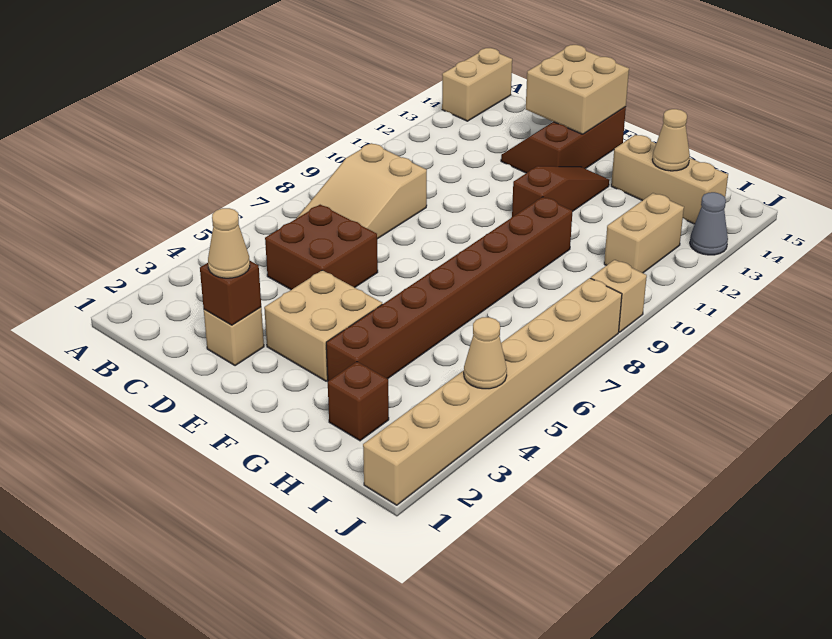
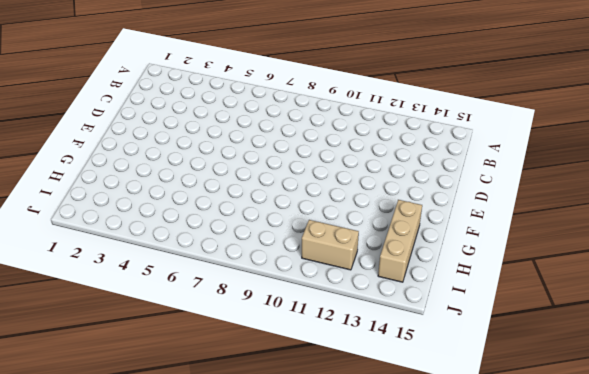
none -> tan brick A14:A15 level 1
none -> tan slope B7:C9 level 1 top 9
none -> brown brick C5:D6 level 1

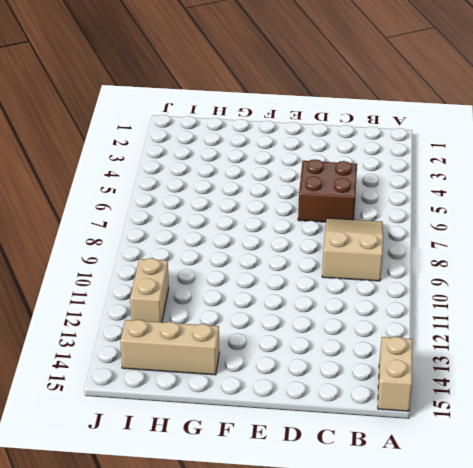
none -> tan brick D2 level 1
none -> brown slope D13:E15 level 1 top E
none -> tan brick E3:F4 level 1

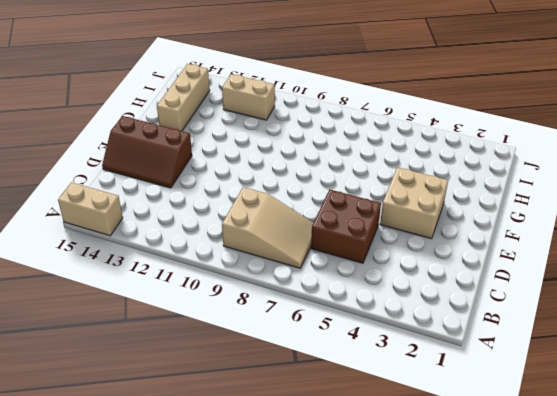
none -> tan brick D2 level 1
none -> brown slope F11:F13 level 1 top 11
none -> brown brick G3:G10 level 1

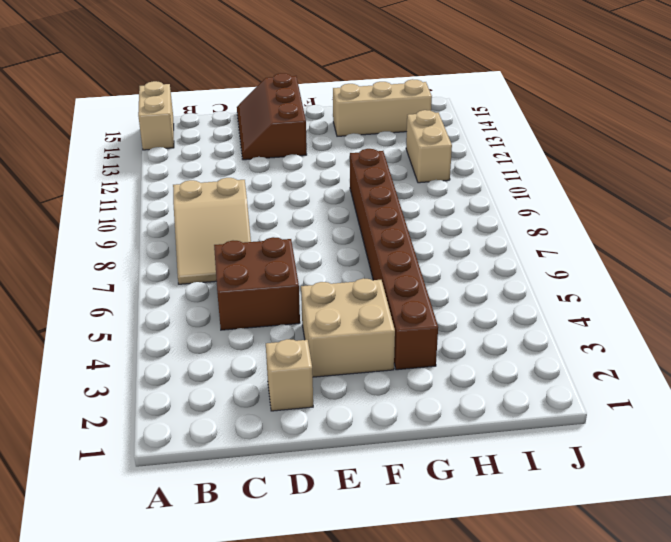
none -> brown slope F11:F13 level 1 top 11
none -> brown brick H2 level 1
none -> tan brick J1:J8 level 1

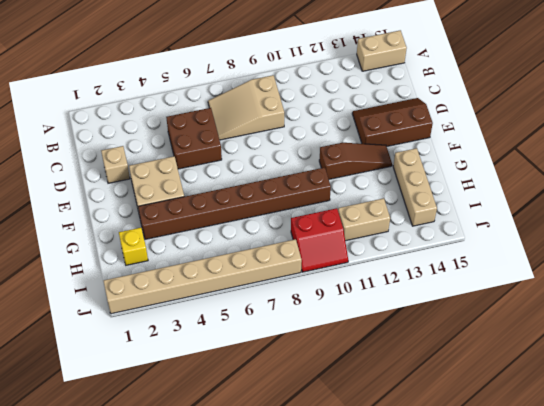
yellow brick H2 level 1 -> brown brick H2 level 1
red slope I9:J10 level 1 top I -> tan brick J9 level 1
none -> grey cone J13 level 1
none -> brown brick D2 level 2
none -> tan brick D14:E15 level 2

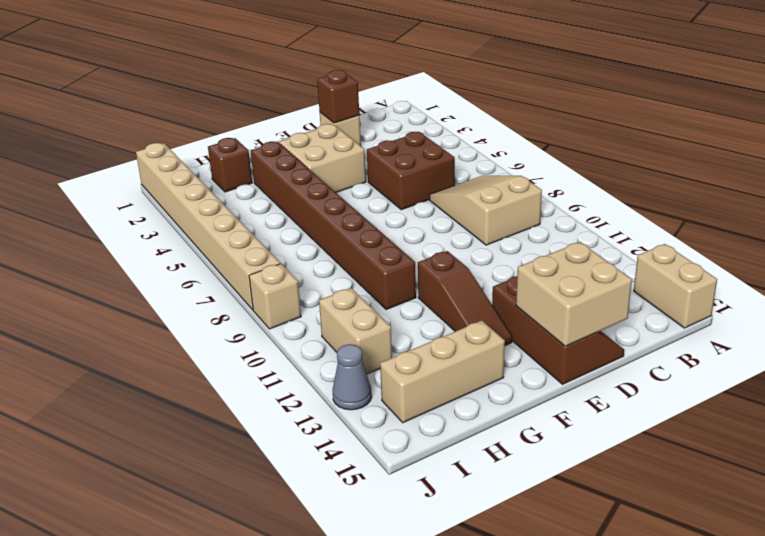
none -> tan cone H14 level 2
none -> tan cone J4 level 2
none -> tan cone D2 level 3

